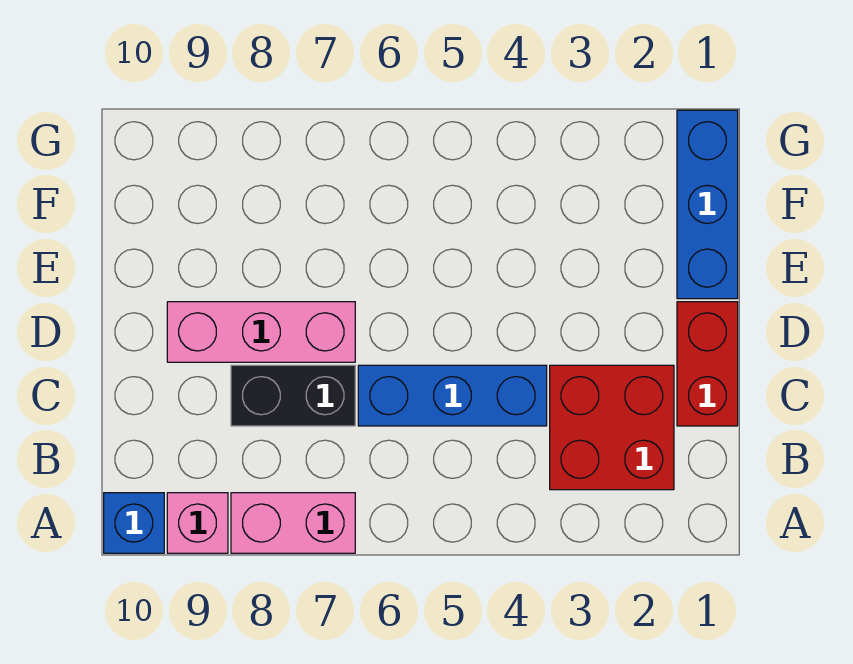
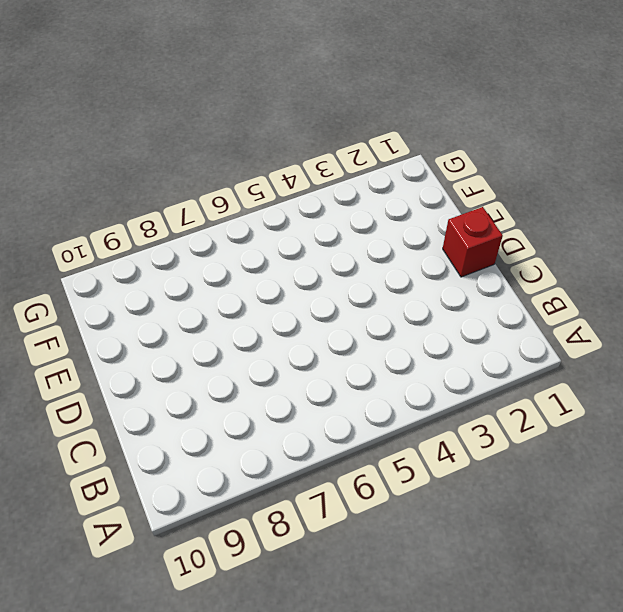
red brick D1 level 1 -> red brick C1:D1 level 1
none -> pink brick A7:A8 level 1
none -> pink brick A9 level 1

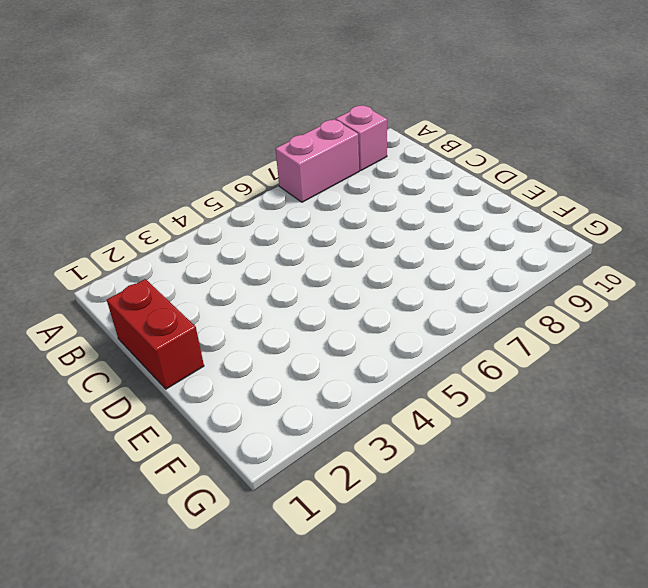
none -> blue brick A10 level 1
none -> red brick B2:C3 level 1

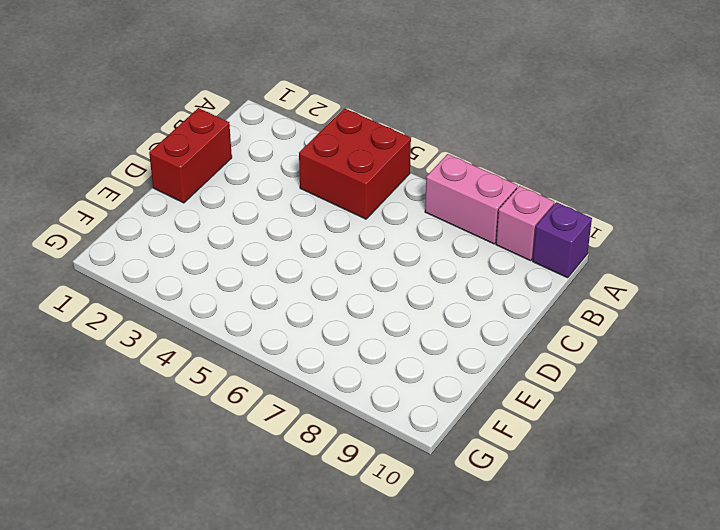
red brick A4:B5 level 1 -> red brick B2:C3 level 1
purple brick A10 level 1 -> blue brick A10 level 1
none -> blue brick C4:C6 level 1
none -> black brick C7:C8 level 1

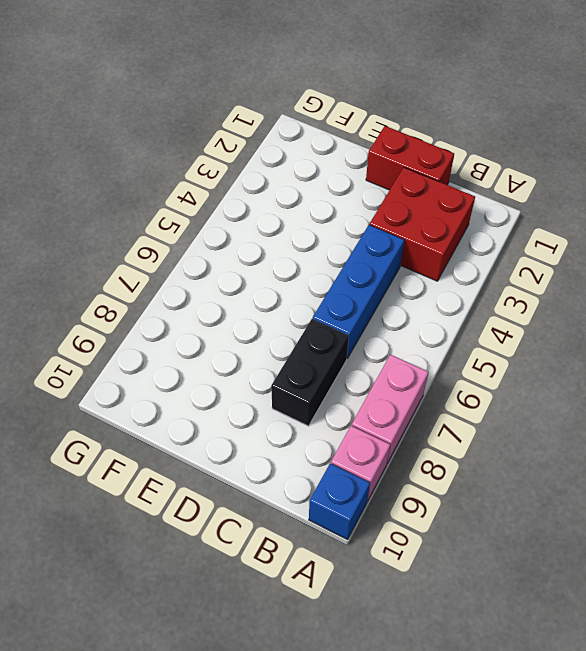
none -> pink brick D7:D9 level 1
none -> blue brick E1:G1 level 1

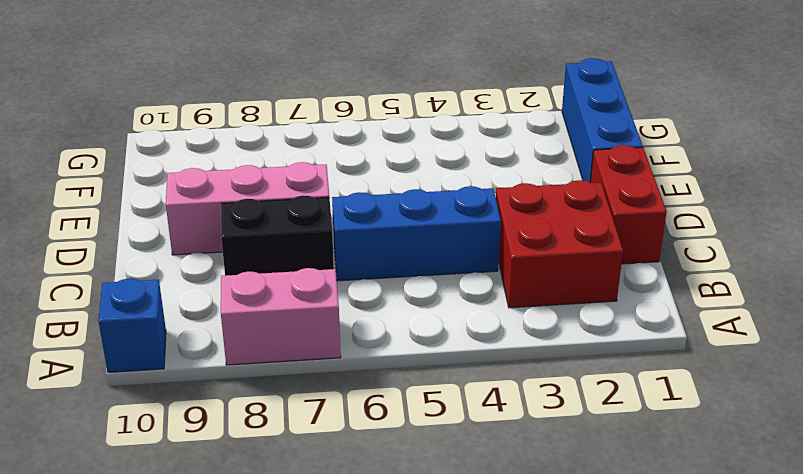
none -> pink brick A9 level 1

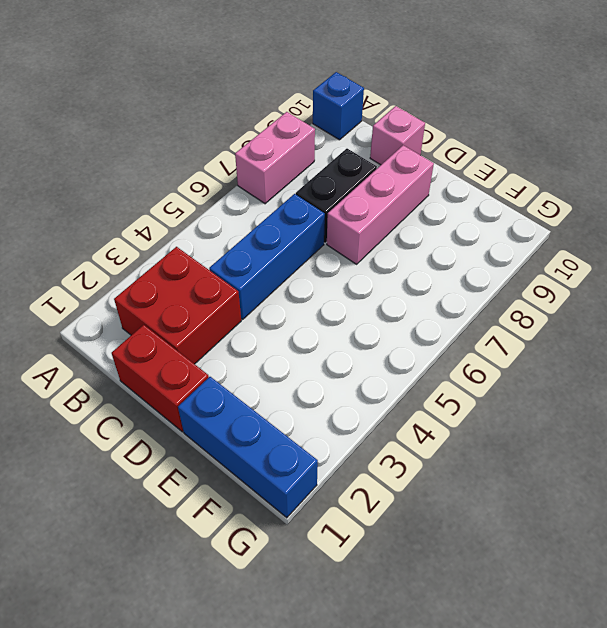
pink brick C10 level 1 -> pink brick A9 level 1

